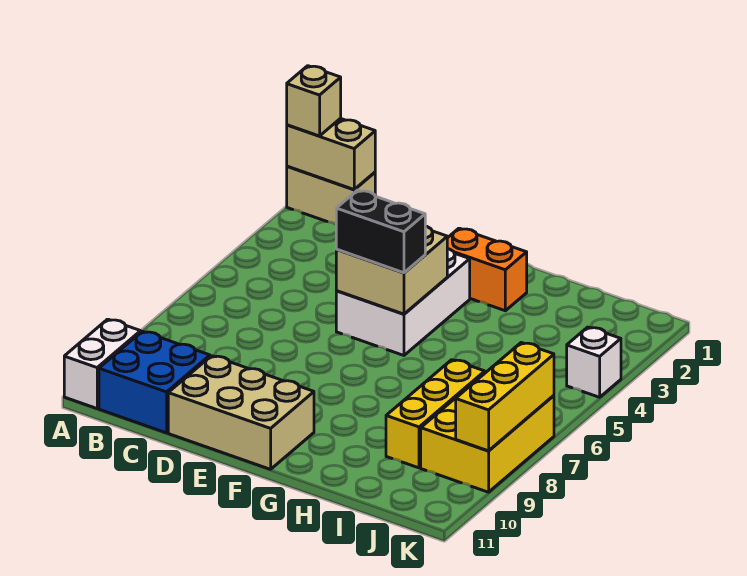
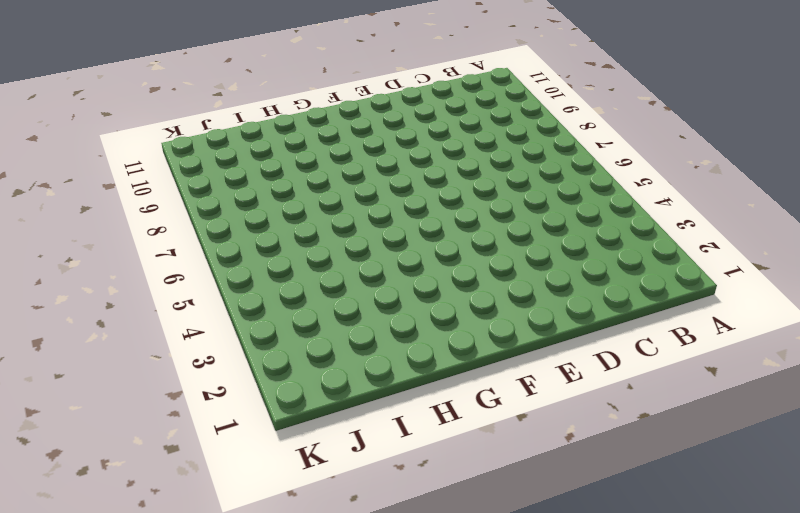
none -> tan brick A1:B1 level 1
none -> white brick A10:A11 level 1
none -> blue brick B10:C11 level 1

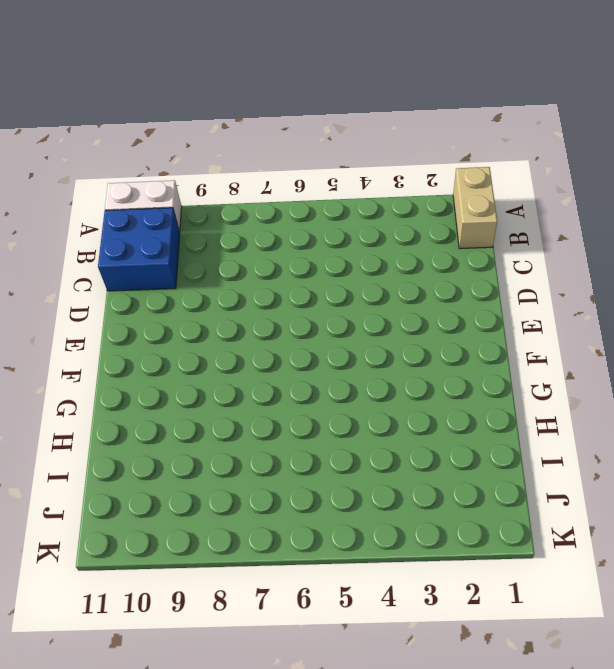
none -> tan brick D10:F11 level 1
none -> white brick E3:F5 level 1
none -> orange brick F2:G2 level 1

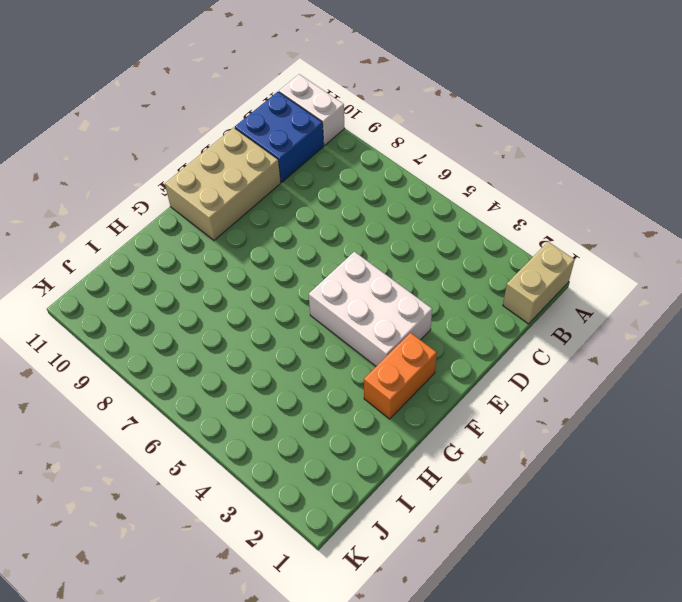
none -> yellow brick I7:I9 level 1
none -> yellow brick J7:K9 level 1
none -> white brick K4 level 1

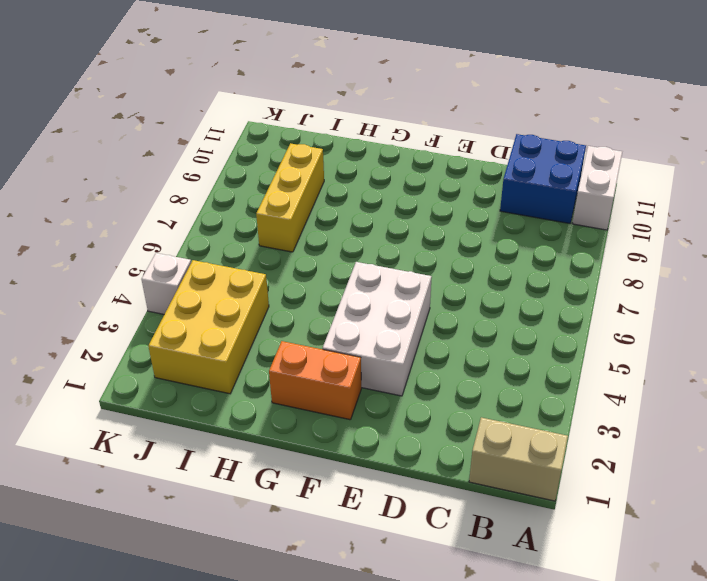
yellow brick I2:J4 level 1 -> yellow brick J7:K9 level 1
none -> tan brick D10:F11 level 1
none -> tan brick A1:B1 level 2
none -> tan brick E4:F5 level 2

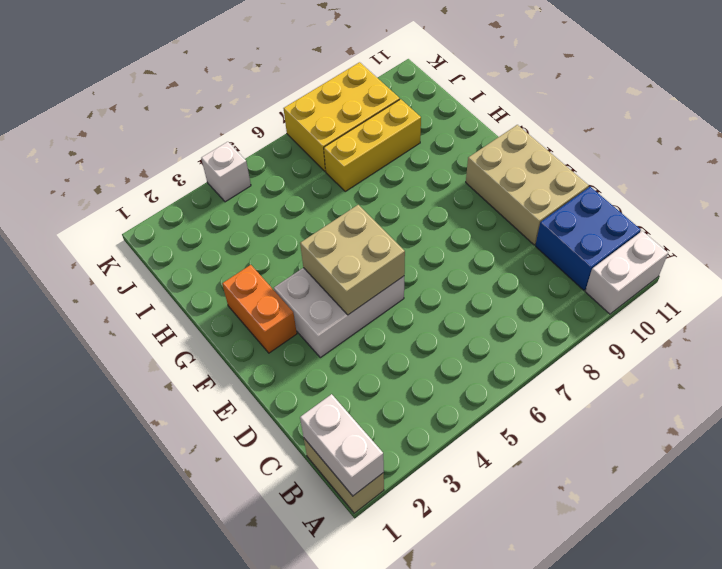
white brick A1:B1 level 2 -> tan brick A1:B1 level 2
none -> yellow brick K7:K9 level 2
none -> tan brick A1 level 3
none -> black brick E5:F5 level 3

